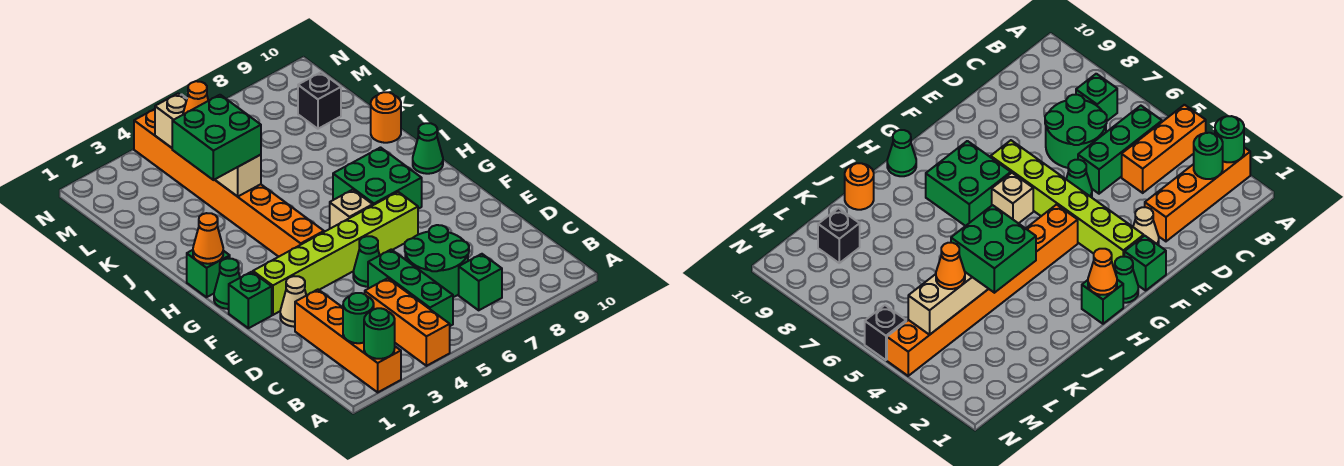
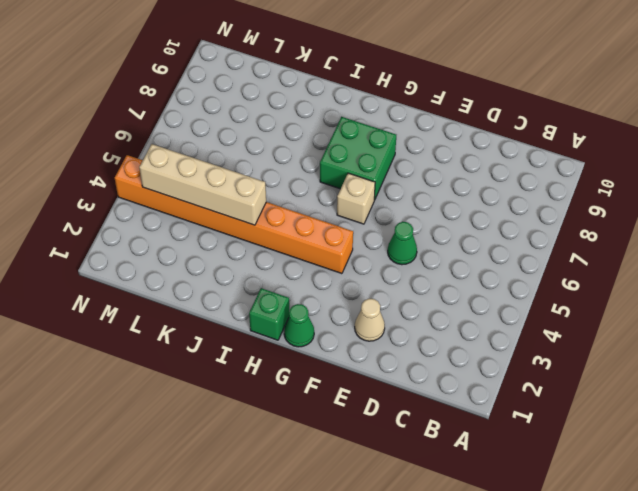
none -> orange brick A2:D2 level 1
none -> orange brick A4:C4 level 1
none -> green brick B5:D5 level 1

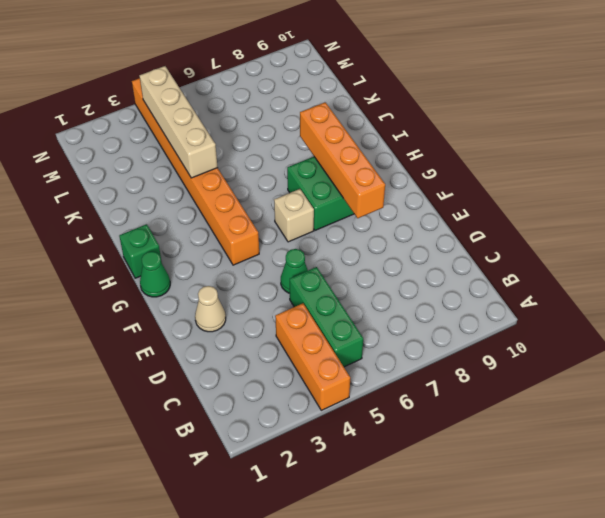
orange brick F8:I8 level 2 -> orange brick A2:D2 level 1
none -> green brick B7 level 1
none -> green round brick C6:D7 level 1
none -> green brick F1 level 1

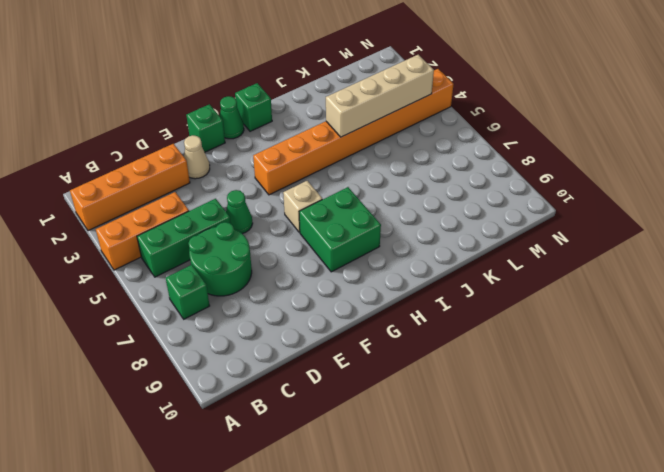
none -> lime brick F2:F7 level 1
none -> green cone H10 level 1
none -> orange round brick J10 level 1

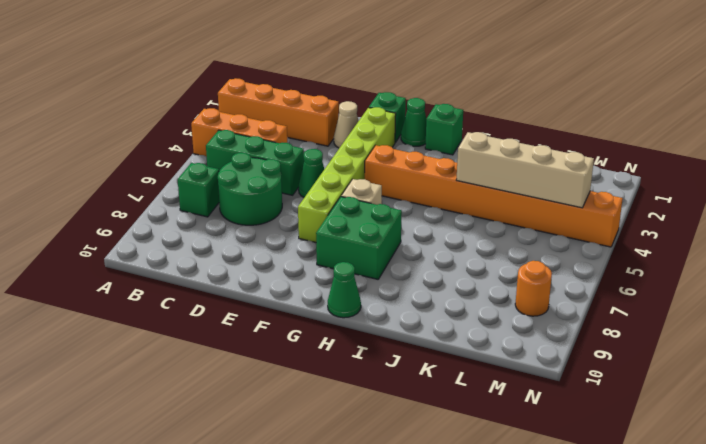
orange round brick M8 level 1 -> orange round brick J10 level 1
none -> black brick L9 level 1
none -> black brick N5 level 1
none -> green round brick A2 level 2

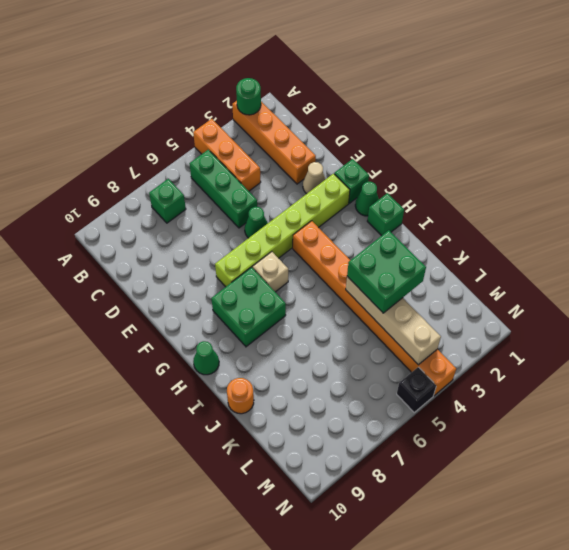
none -> green round brick C6:D7 level 1
none -> black brick L9 level 1
none -> green round brick B2 level 2

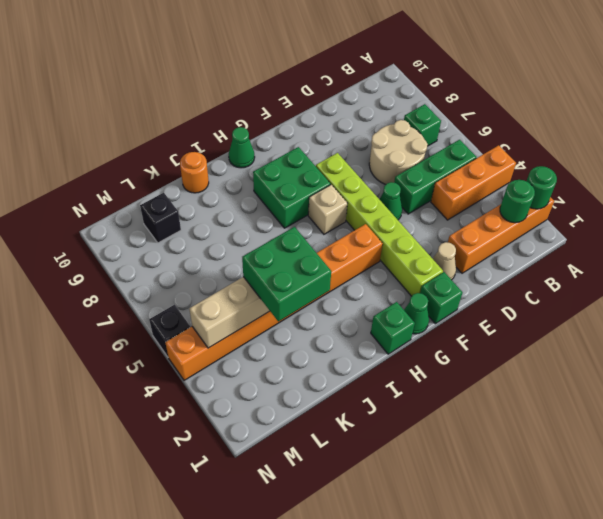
tan round brick C6:D7 level 1 -> green round brick C6:D7 level 1
none -> orange cone H1 level 2
none -> orange cone L4 level 3

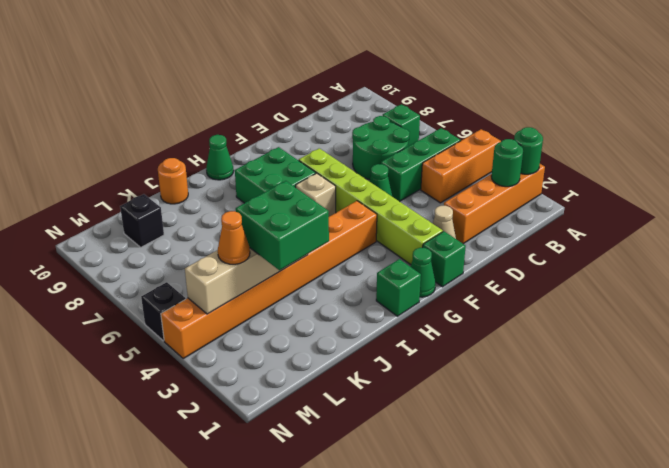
none -> orange cone H1 level 2

